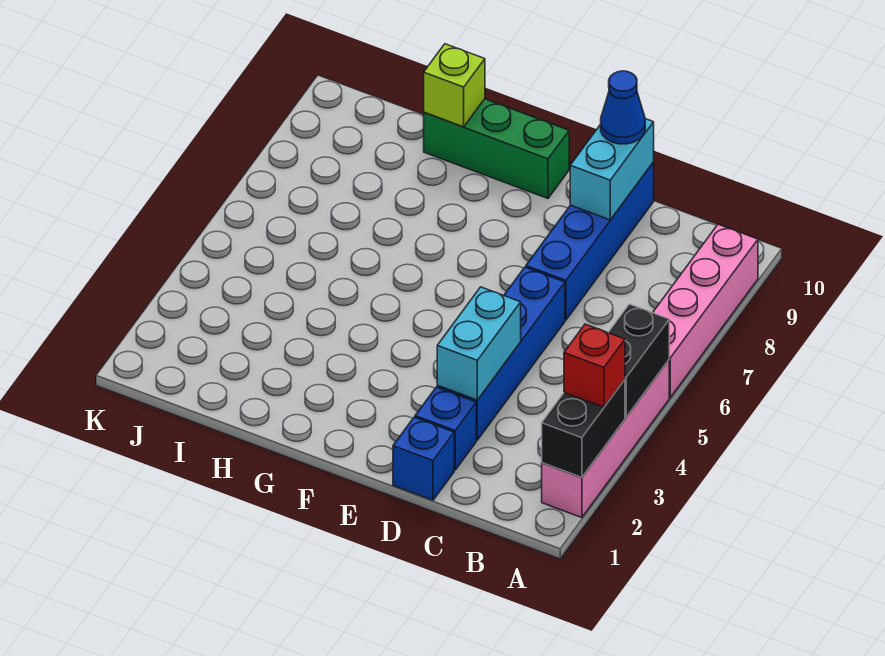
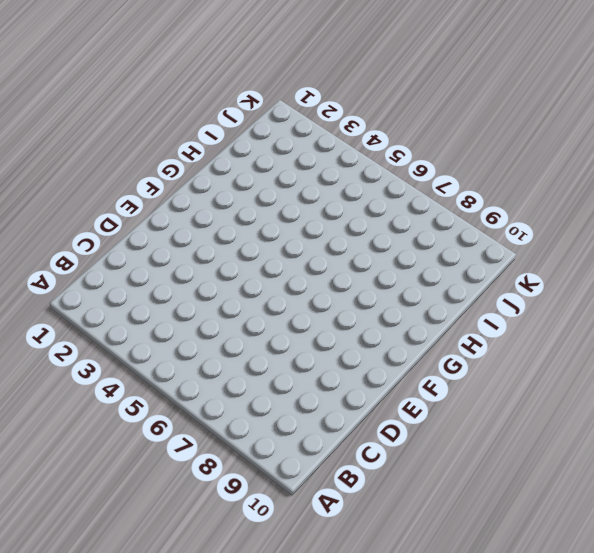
none -> pink brick A2:A5 level 1
none -> pink brick A6:A9 level 1
none -> blue brick D1 level 1

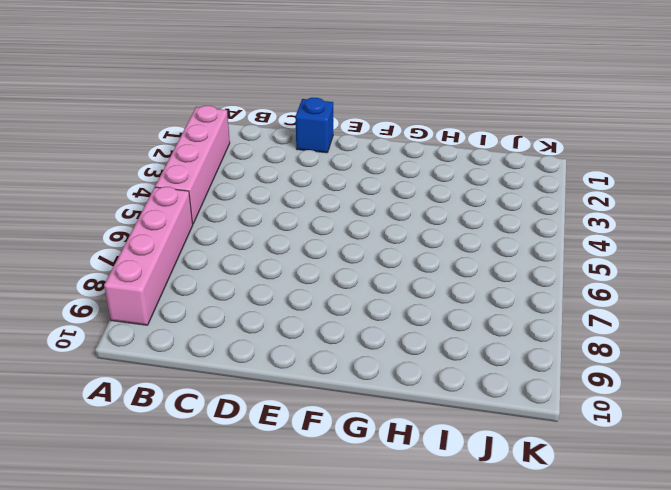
none -> blue brick D2 level 1
none -> blue brick D3:D6 level 1
none -> blue brick D7:D10 level 1

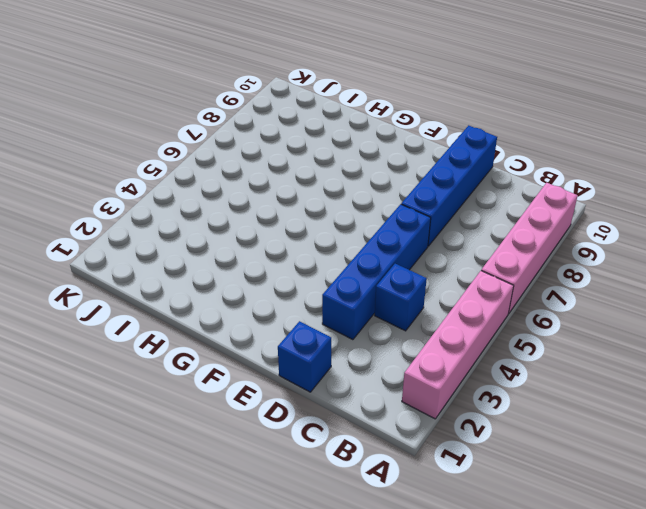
blue brick C4 level 1 -> blue brick D2 level 1
none -> green brick F10:H10 level 1
none -> black brick A2:A3 level 2
none -> black brick A4:A5 level 2

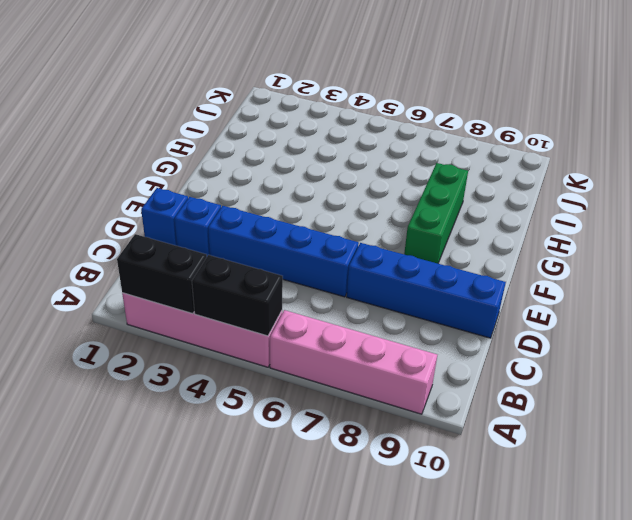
green brick F8:H8 level 1 -> green brick F10:H10 level 1
none -> cyan brick D3:D4 level 2
none -> cyan brick D9:D10 level 2
none -> lime brick H10 level 2

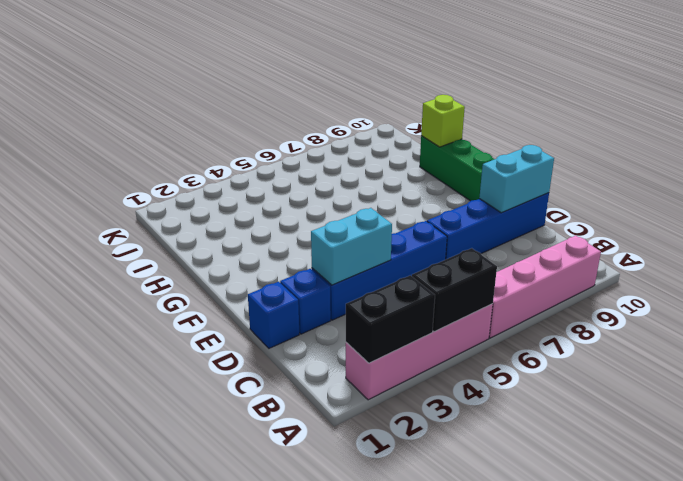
none -> red brick A3 level 3
none -> blue cone D10 level 3

